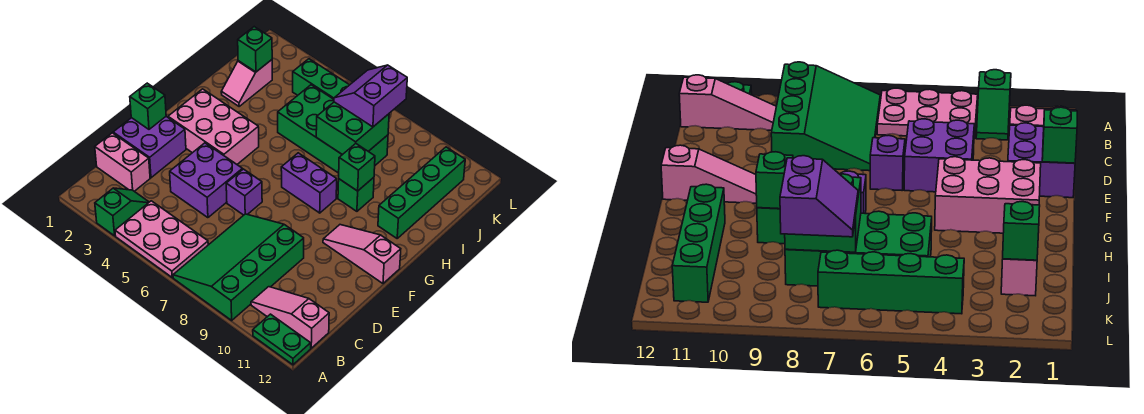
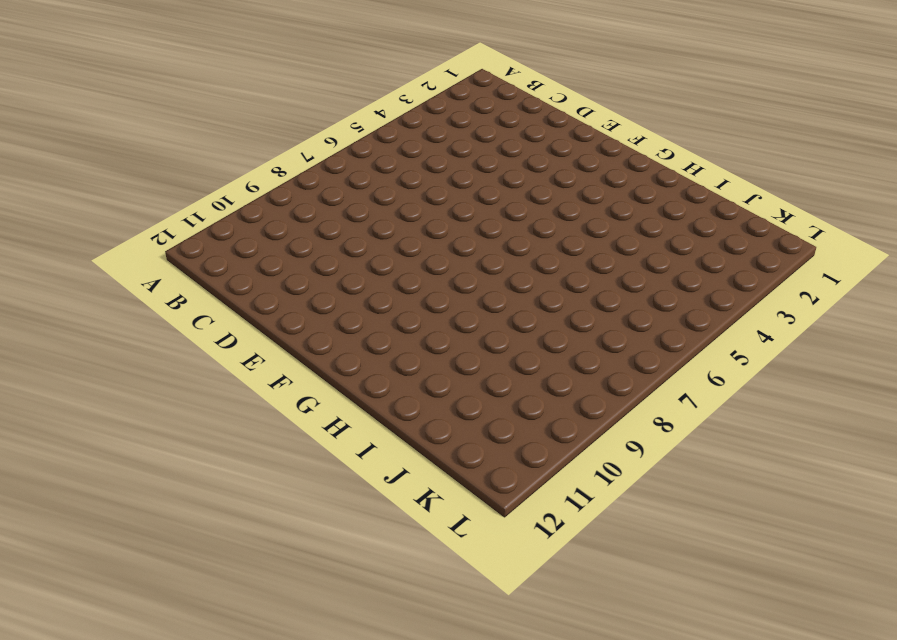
none -> green slope A3:B3 level 1 top A
none -> pink plate A4:B6 level 1
none -> green slope A7:D9 level 1 top 9

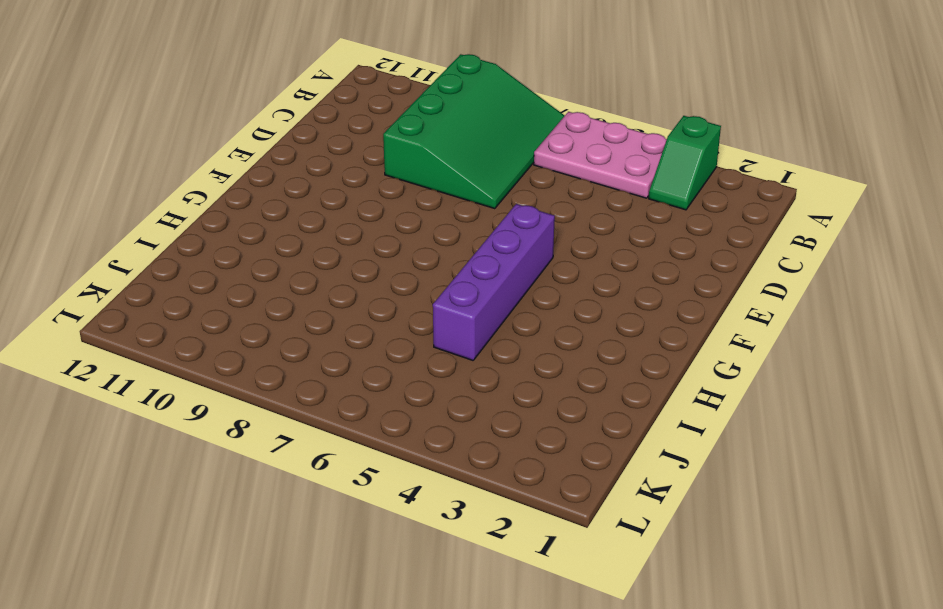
purple brick F5:I5 level 1 -> green brick I5:J8 level 1
none -> green plate A11:A12 level 1
none -> pink slope B10:B12 level 1 top 12
none -> pink brick C1:C2 level 1

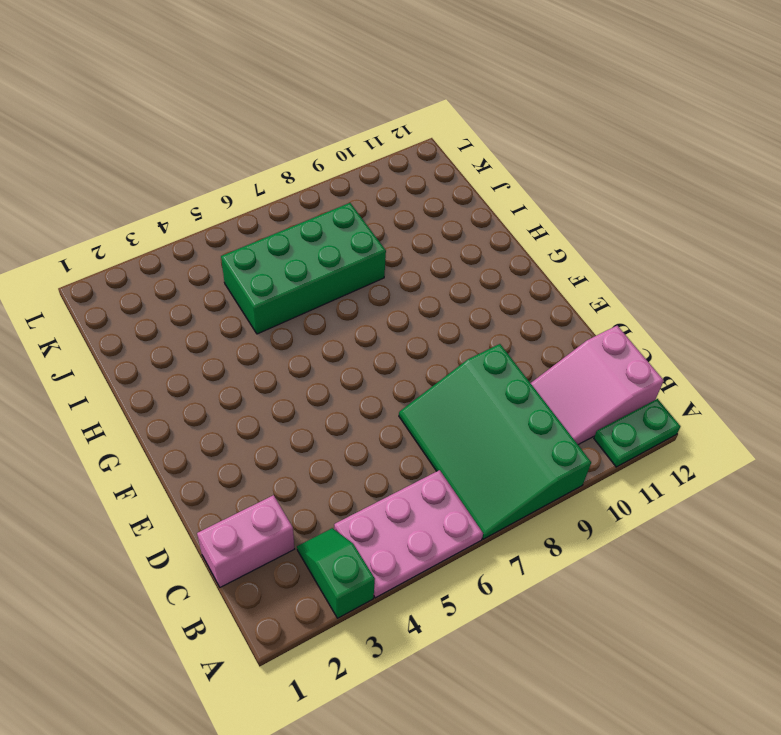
pink slope B10:C12 level 1 top 12 -> pink slope B10:B12 level 1 top 12
none -> purple brick D1:E2 level 1
none -> purple brick D4:E5 level 1
none -> purple brick E6 level 1

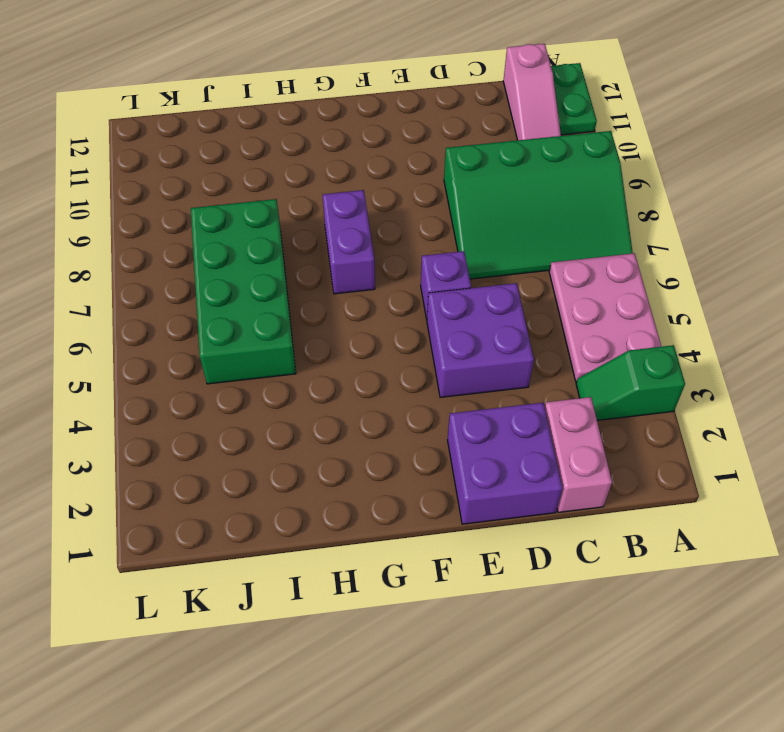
none -> pink brick F2:G4 level 1
none -> pink slope F10:F12 level 1 top 12
none -> green brick H9 level 1

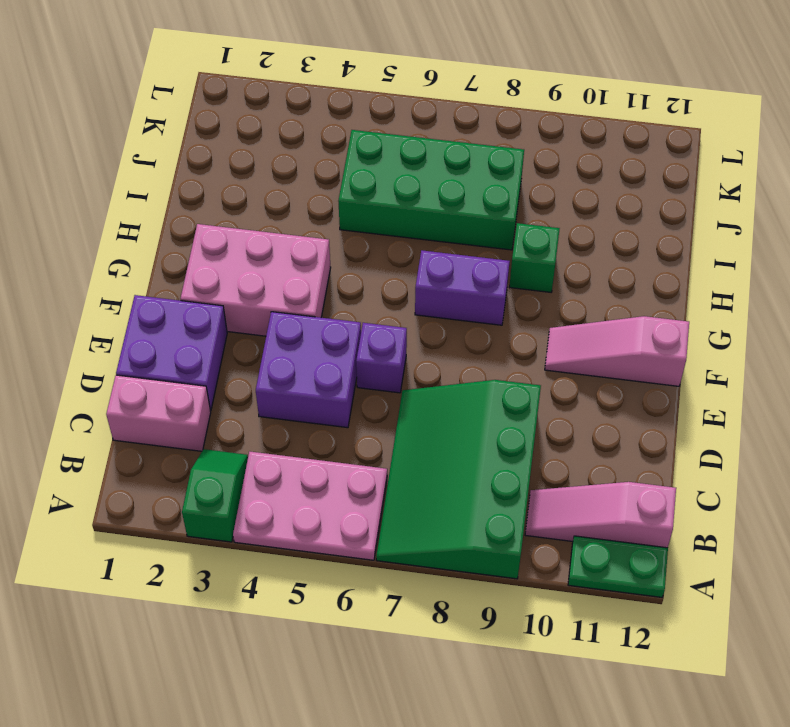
none -> green brick H11:K11 level 1
none -> pink slope I2:J2 level 1 top J
none -> green brick K4:K7 level 1

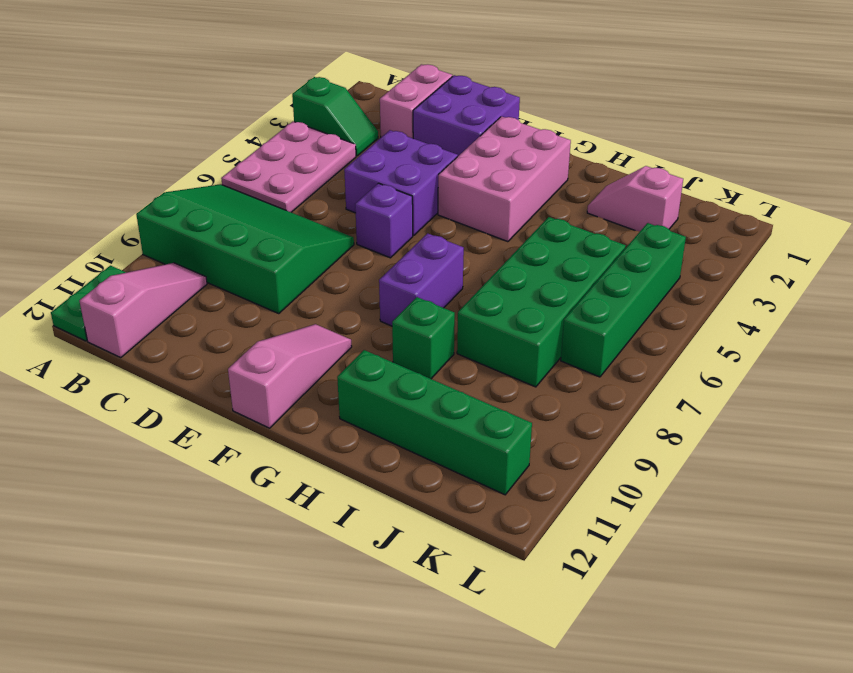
none -> green brick E1 level 2
none -> green brick H9 level 2
none -> green brick I7:J8 level 2

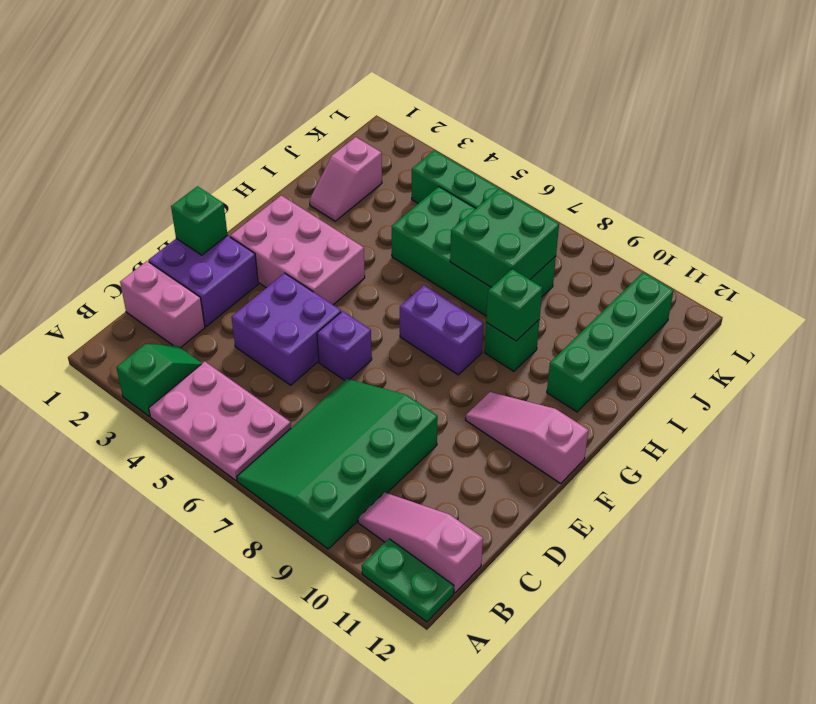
none -> green brick J2 level 2
none -> purple slope J7:K8 level 3 top 8

